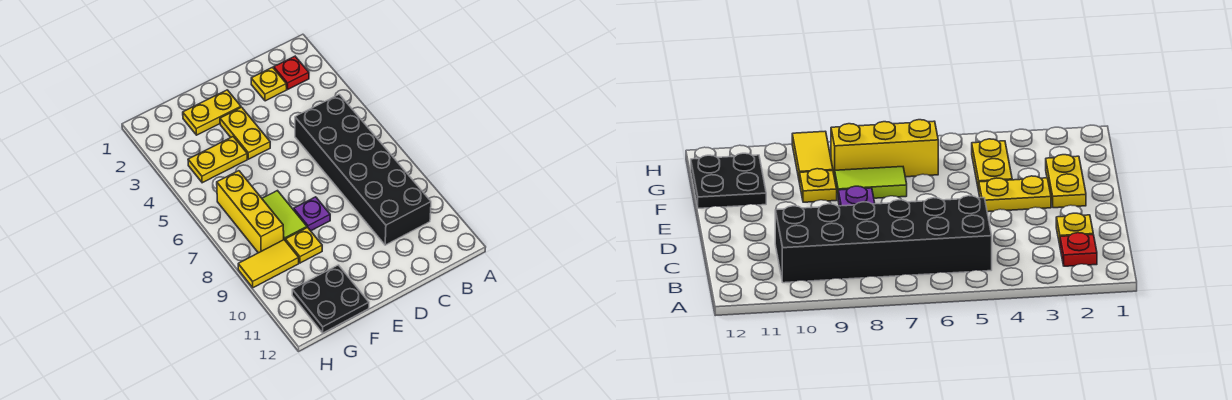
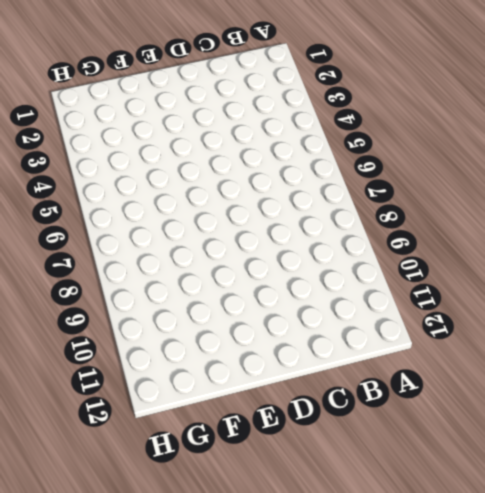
none -> red plate B2 level 1
none -> black brick B5:C10 level 1
none -> yellow plate C2 level 1

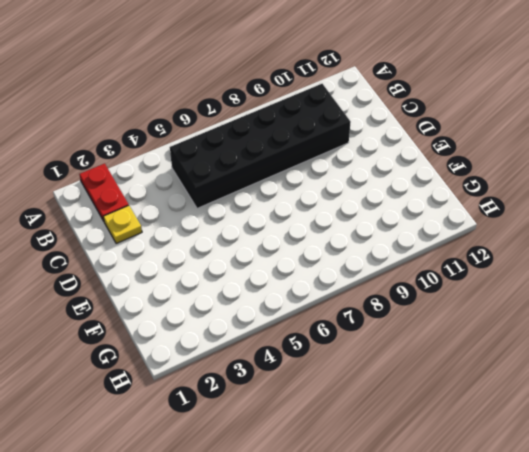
red plate A2:B2 level 1 -> red plate B2 level 1
none -> yellow plate E2:F2 level 1
none -> yellow plate E3:E4 level 1
none -> purple plate E8 level 1

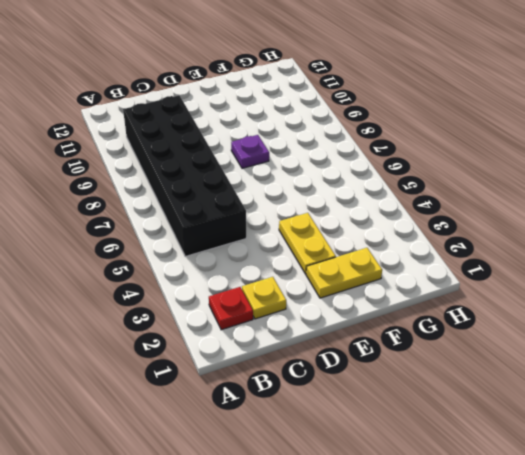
none -> yellow plate F4:G4 level 1
none -> lime tile F7:F8 level 1
none -> yellow plate F9 level 1

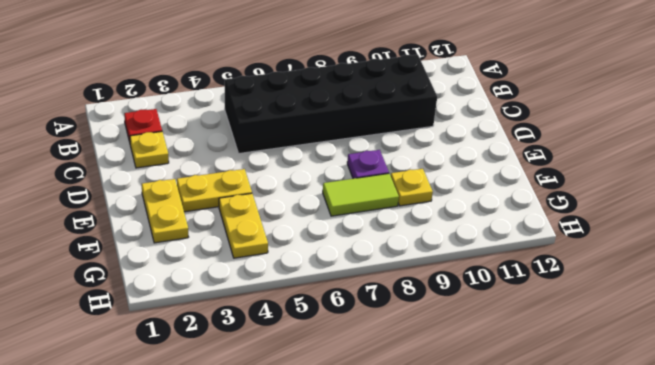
none -> black plate F11:G12 level 1
none -> yellow brick G6:G8 level 1
none -> yellow tile G9:H9 level 1

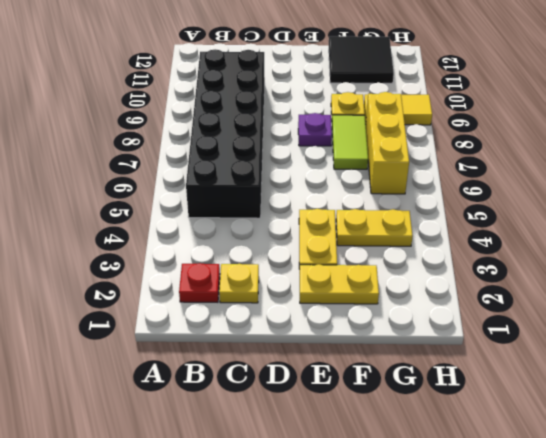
black tile F11:G12 level 1 -> black plate F11:G12 level 1

